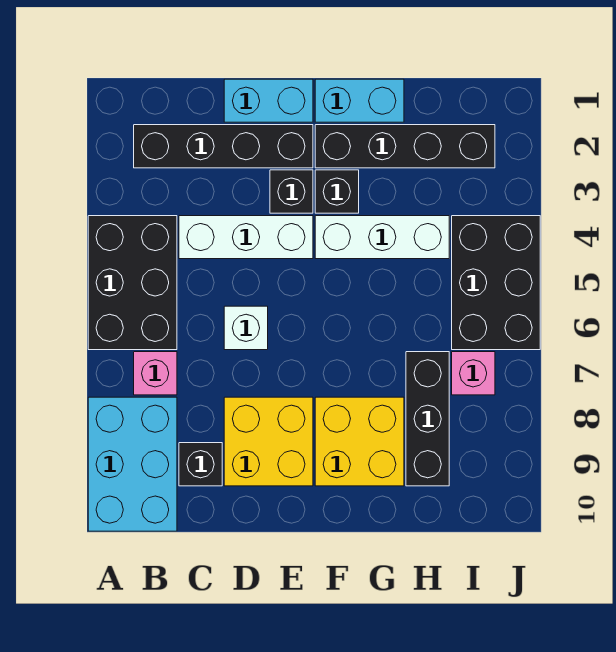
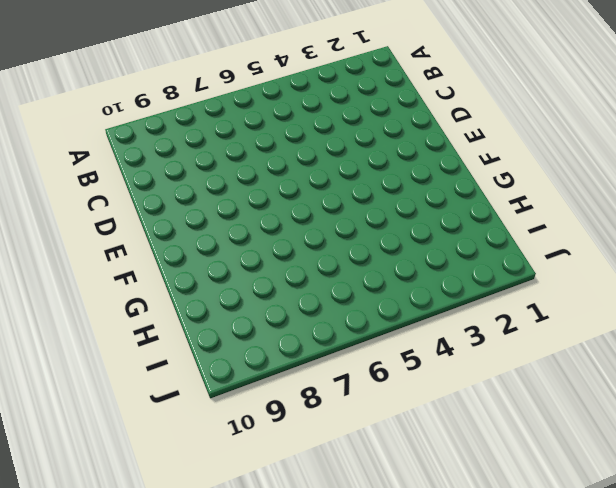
none -> black brick A4:B6 level 1
none -> cyan brick A8:B10 level 1
none -> black brick B2:E2 level 1

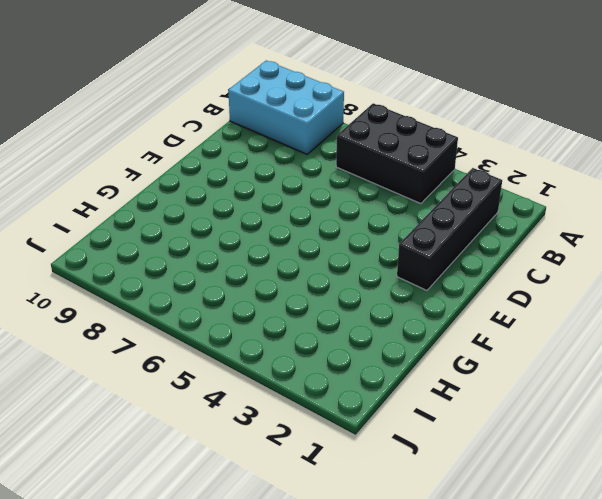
none -> pink brick B7 level 1
none -> white brick C4:E4 level 1
none -> black brick C9 level 1

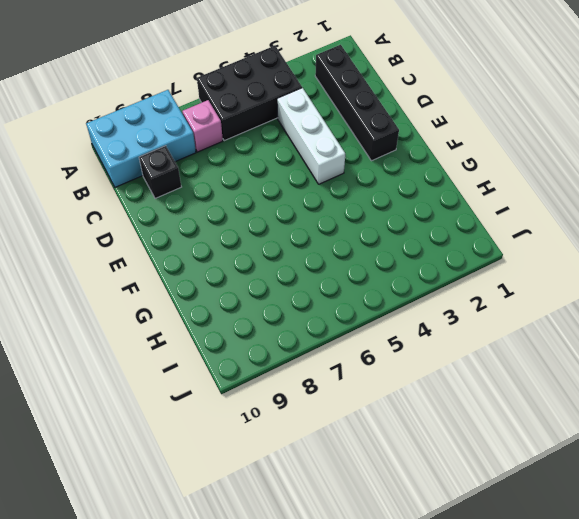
none -> cyan brick D1:E1 level 1
none -> white brick D6 level 1
none -> yellow brick D8:E9 level 1

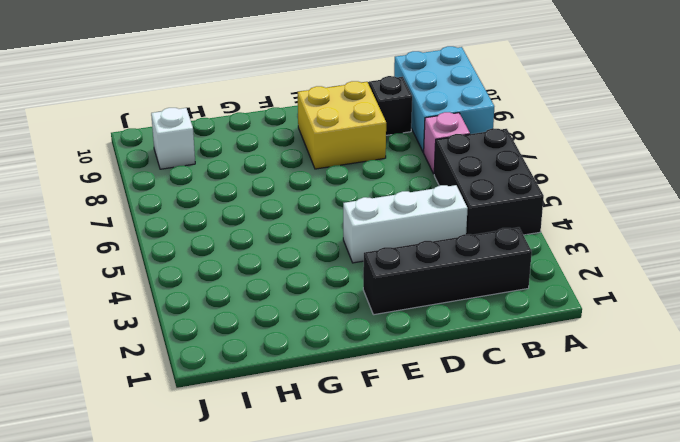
white brick I9 level 1 -> white brick D6 level 1
none -> cyan brick D1:E1 level 1
none -> black brick E3 level 1
none -> cyan brick F1:G1 level 1

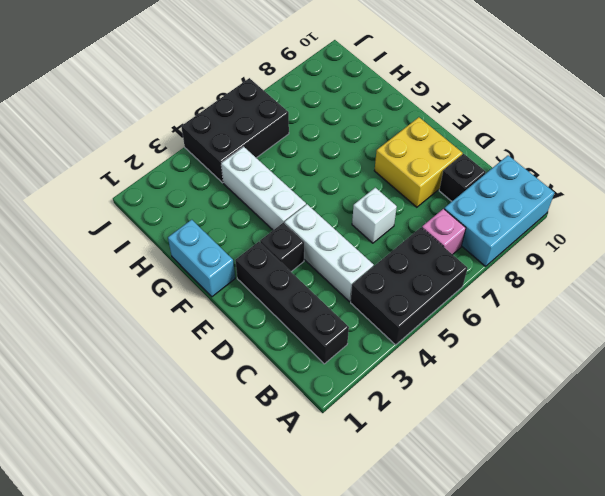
none -> cyan brick D1:E1 level 1
none -> black brick F2:I2 level 1
none -> black brick F3 level 1

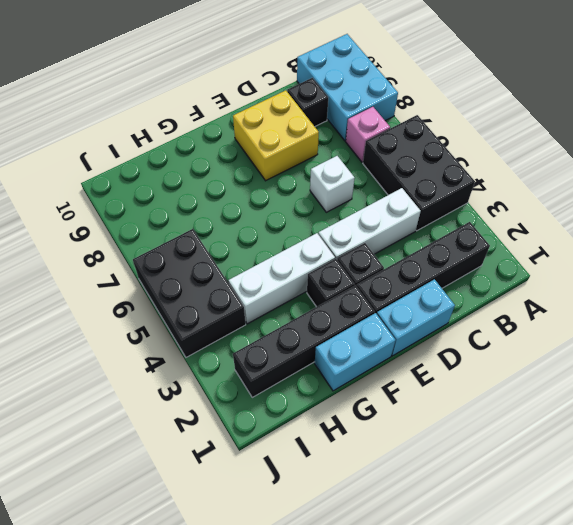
none -> yellow brick F8:G9 level 1
none -> black brick H7:H9 level 1
none -> pink brick I7 level 1

